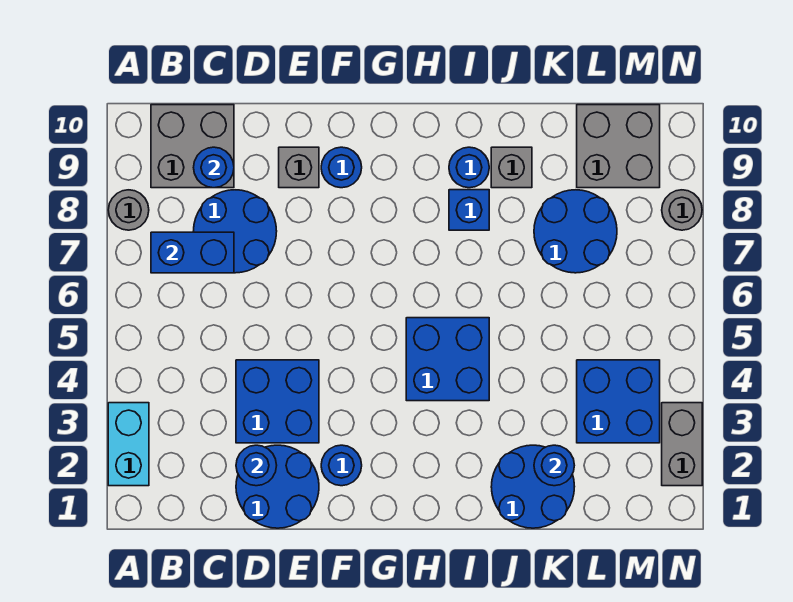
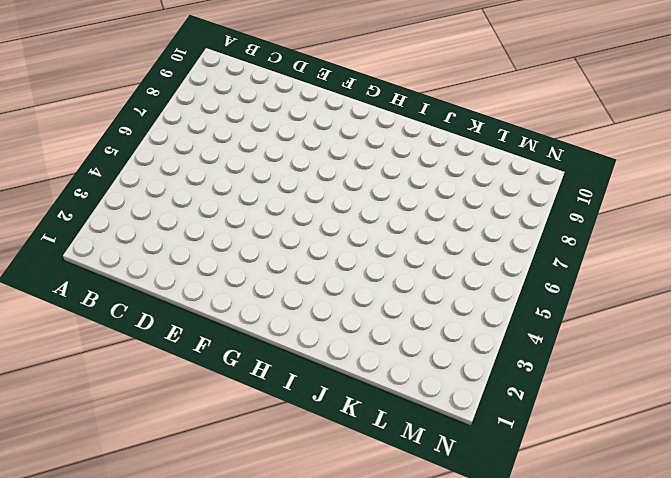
none -> cyan brick A2:A3 level 1
none -> grey round brick A8 level 1
none -> grey brick B9:C10 level 1

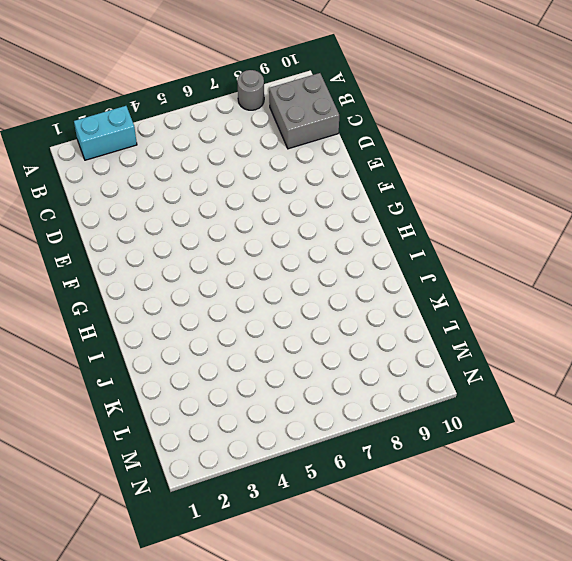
none -> blue round brick C7:D8 level 1
none -> blue round brick D1:E2 level 1
none -> blue brick D3:E4 level 1

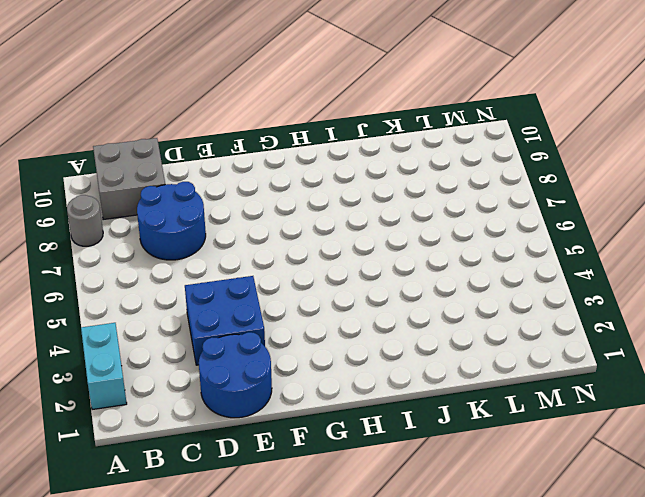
none -> grey brick E9 level 1
none -> blue round brick F2 level 1
none -> blue round brick F9 level 1

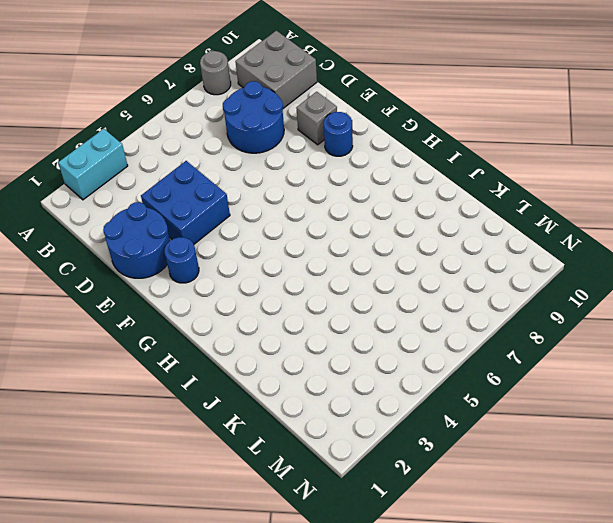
none -> blue brick H4:I5 level 1
none -> blue brick I8 level 1
none -> blue round brick I9 level 1

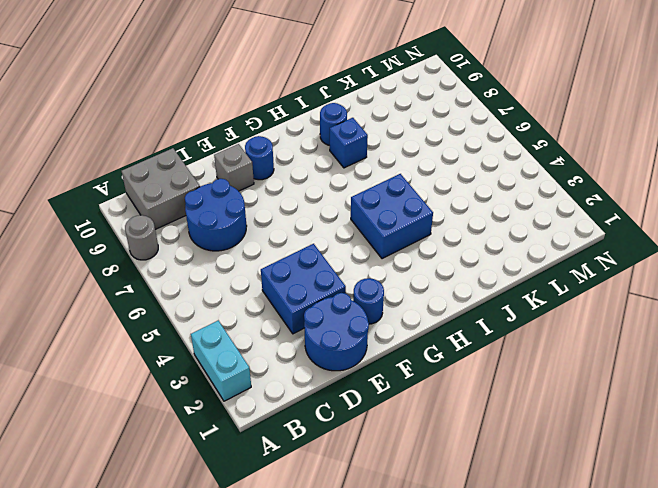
none -> blue round brick J1:K2 level 1
none -> grey brick J9 level 1
none -> blue round brick K7:L8 level 1

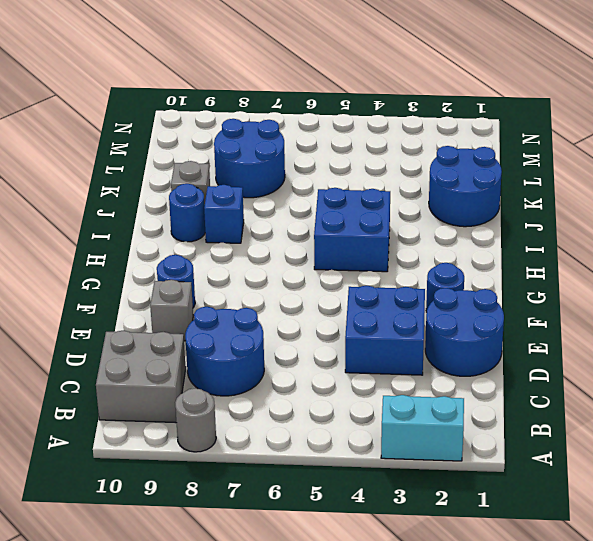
none -> blue brick L3:M4 level 1
none -> grey brick L9:M10 level 1
none -> grey brick N2:N3 level 1

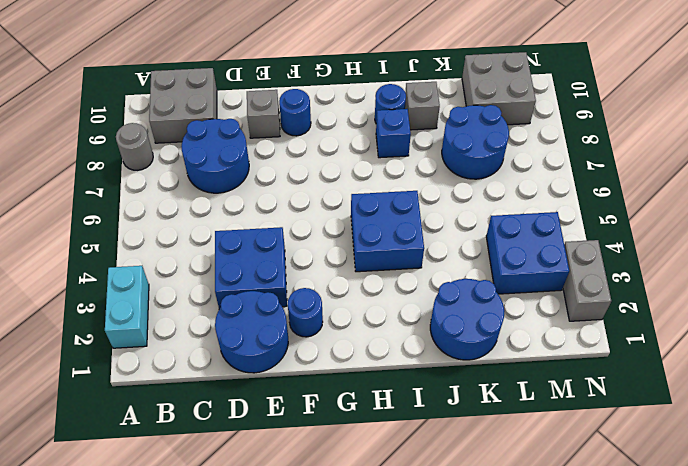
none -> grey round brick N8 level 1
none -> blue brick B7:C7 level 2
none -> blue round brick C9 level 2

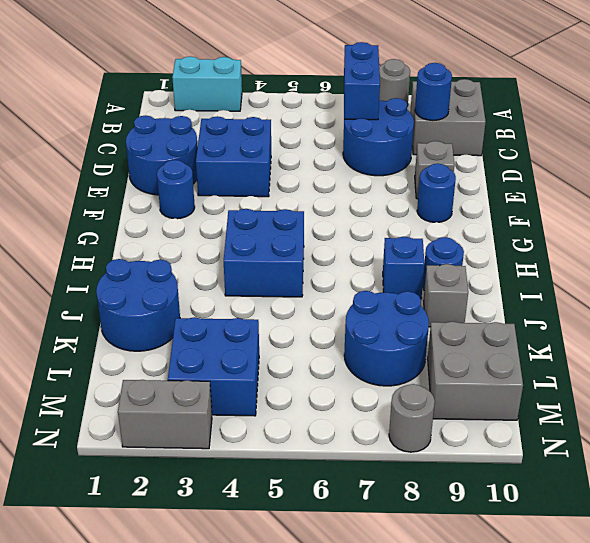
none -> blue round brick D2 level 2
none -> blue round brick K2 level 2

